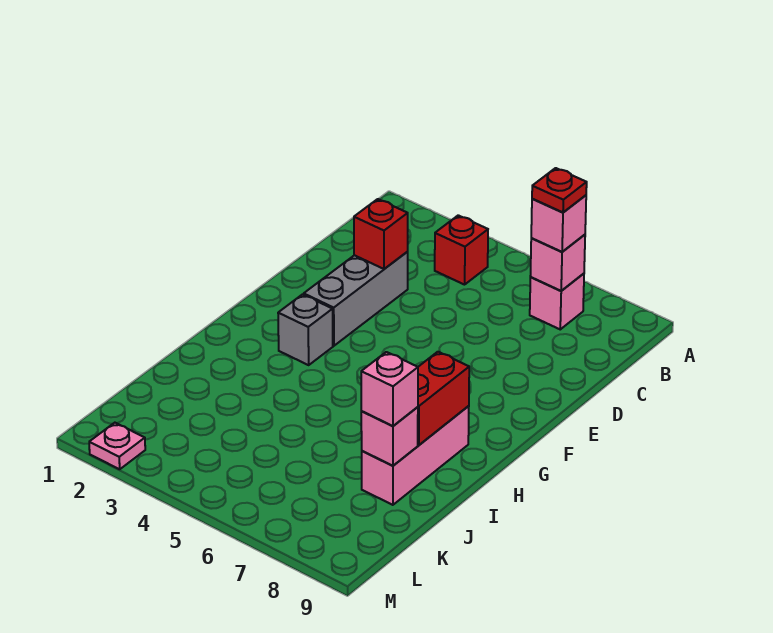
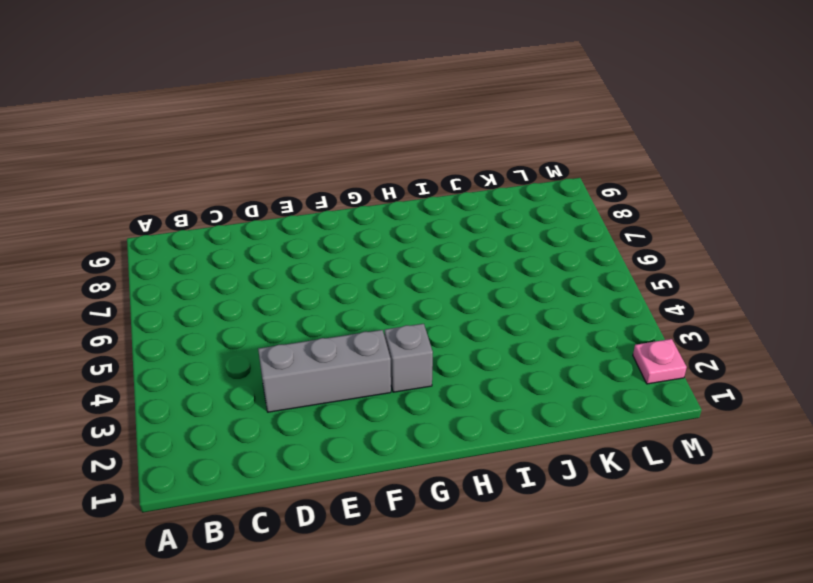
none -> red brick B4 level 1
none -> pink brick B7 level 1
none -> pink brick H8:J8 level 1

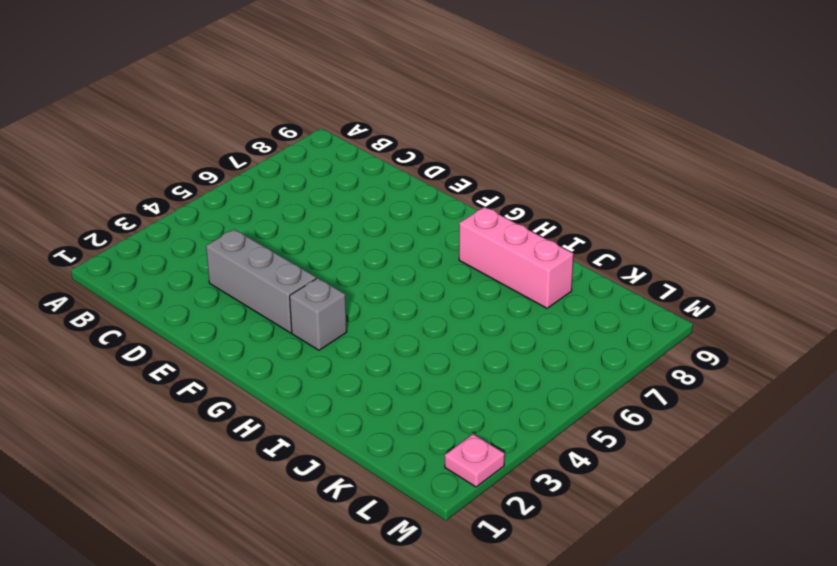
none -> red brick B4 level 1
none -> pink brick B7 level 1
none -> pink brick B7 level 2

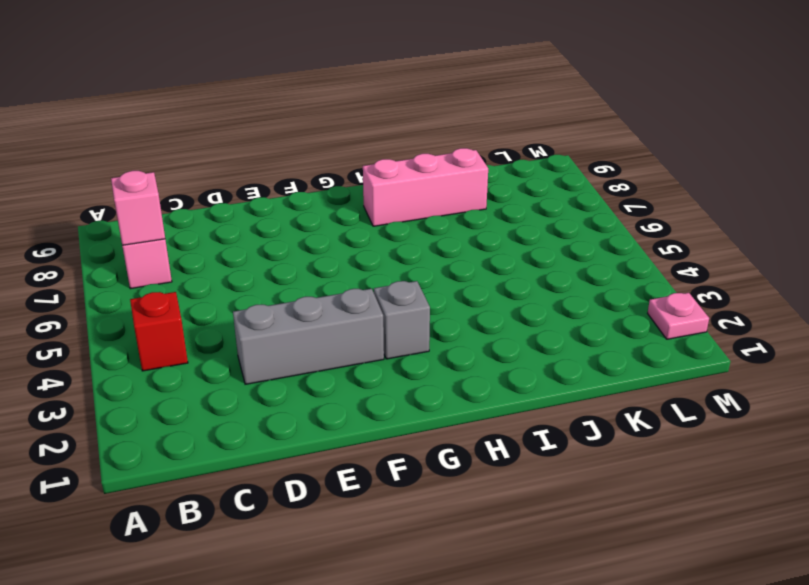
none -> red brick D3 level 2
none -> red brick H8:I8 level 2
none -> pink brick J8 level 2

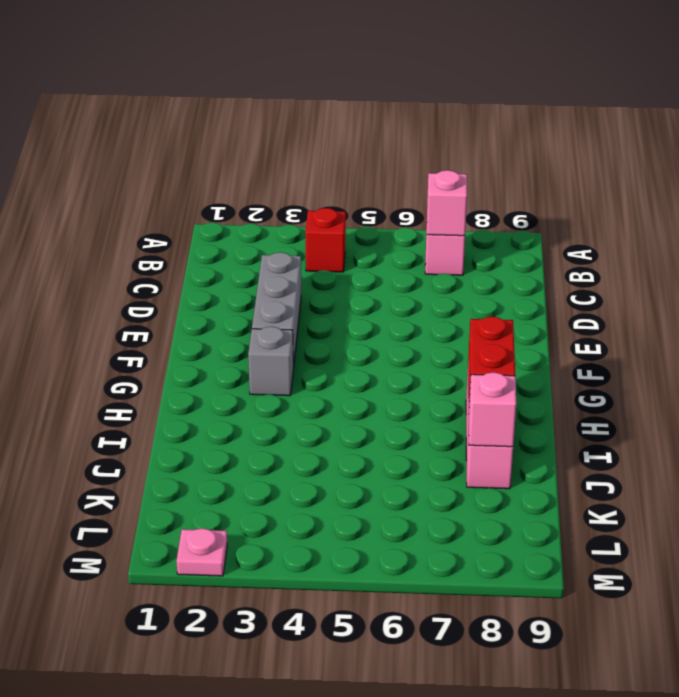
none -> red brick D3 level 2
none -> pink brick B7 level 3
none -> pink brick J8 level 3

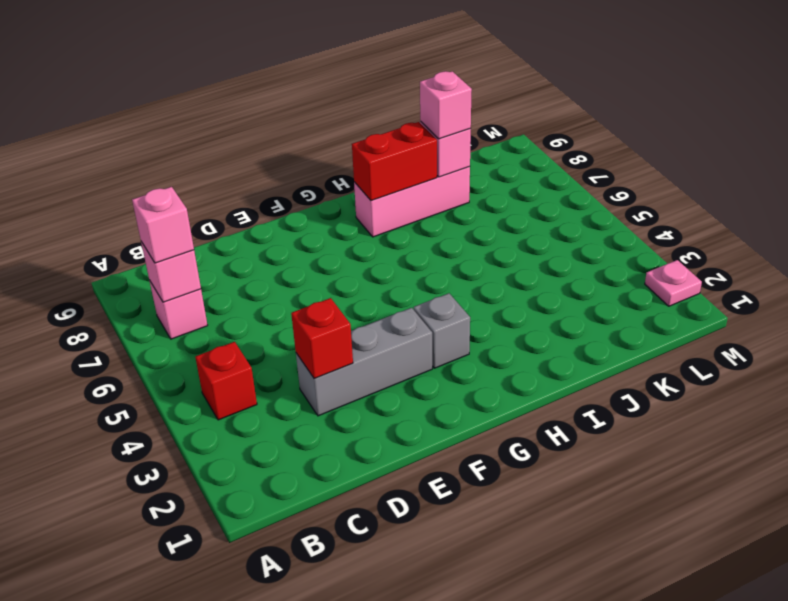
none -> red plate B7 level 4

